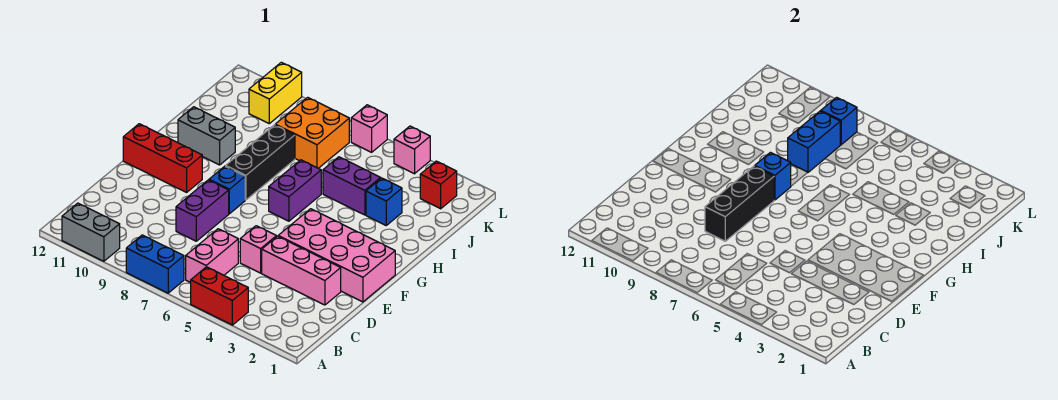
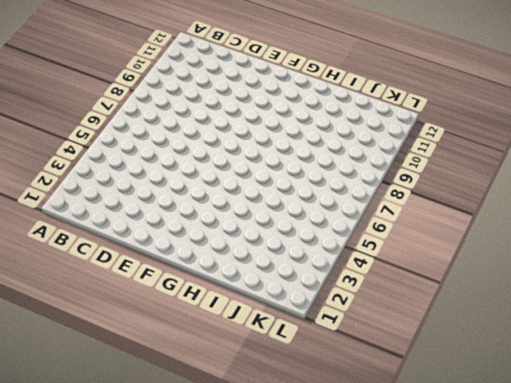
none -> red brick A4:A5 level 1
none -> blue brick A7:A8 level 1
none -> grey brick A10:A11 level 1

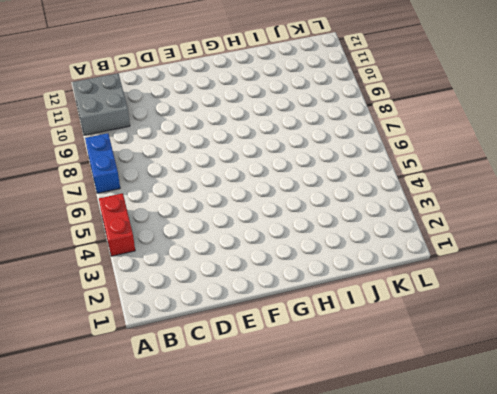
grey brick A10:B11 level 1 -> grey brick A10:A11 level 1
none -> pink brick B6:C6 level 1
none -> pink brick D2:D4 level 1
none -> pink brick D5 level 1

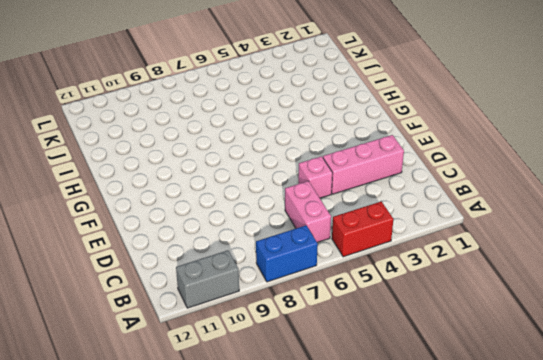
none -> purple brick D8:E8 level 1
none -> pink brick E1:F4 level 1
none -> blue brick F8 level 1

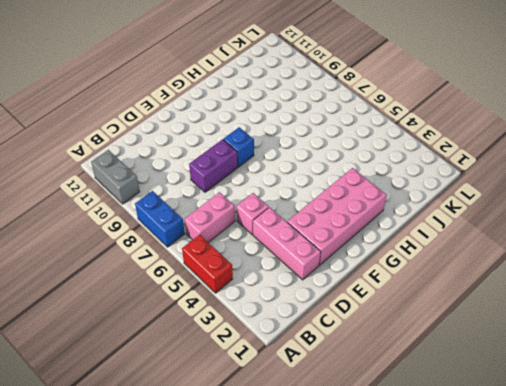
pink brick E2:H3 level 1 -> pink brick E1:F4 level 1
none -> red brick F10:F12 level 1
none -> purple brick G6:H6 level 1
none -> black brick G8:I8 level 1

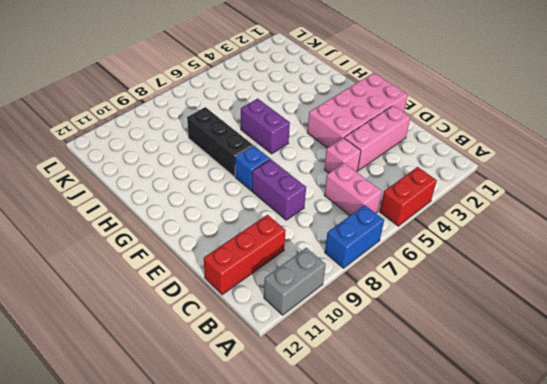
red brick C10:C12 level 1 -> red brick F10:F12 level 1
none -> grey brick H10:H11 level 1
none -> blue brick I3 level 1
none -> purple brick I4:I5 level 1

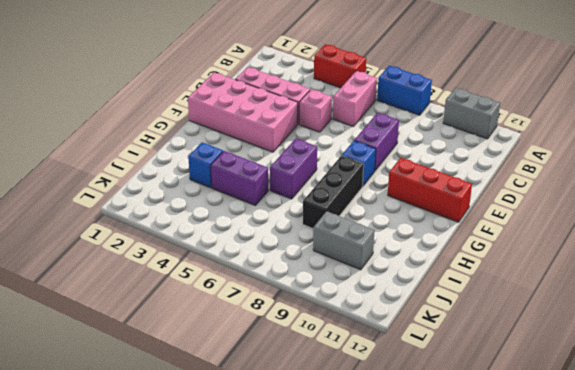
grey brick J9:J10 level 1 -> grey brick H10:H11 level 1
none -> orange brick J7:K8 level 1
none -> red brick K2 level 1
none -> yellow brick K10:L10 level 1

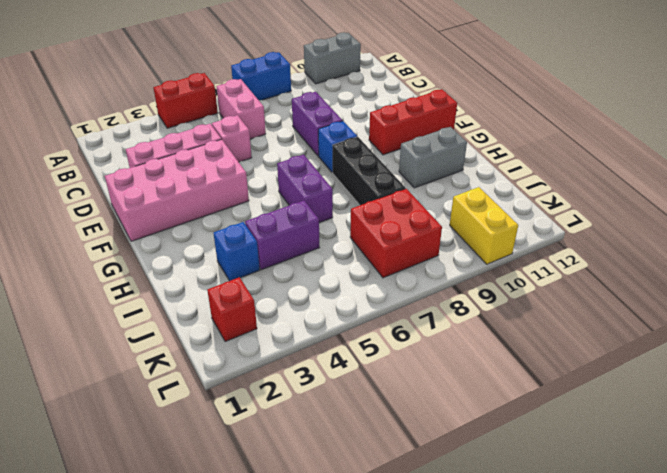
red brick J7:K8 level 1 -> orange brick J7:K8 level 1
none -> pink brick L4 level 1
none -> pink brick L6 level 1
none -> black brick D8:F8 level 2

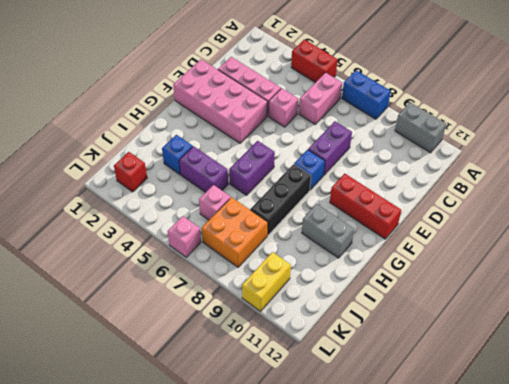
pink brick J6 level 1 -> pink brick L4 level 1
none -> black brick D8:F8 level 2
none -> blue brick G8 level 2
none -> blue brick I8:J8 level 2

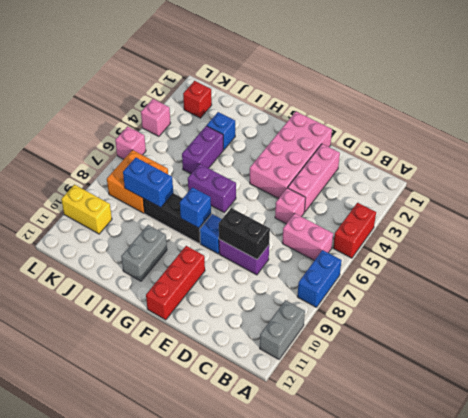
black brick D8:E8 level 2 -> black brick D8:F8 level 2
none -> blue brick K8 level 2

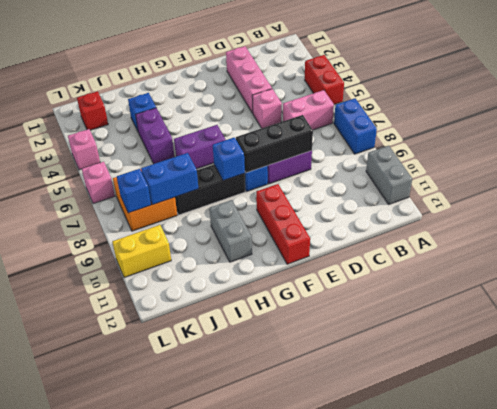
none -> pink brick E1:F4 level 1

